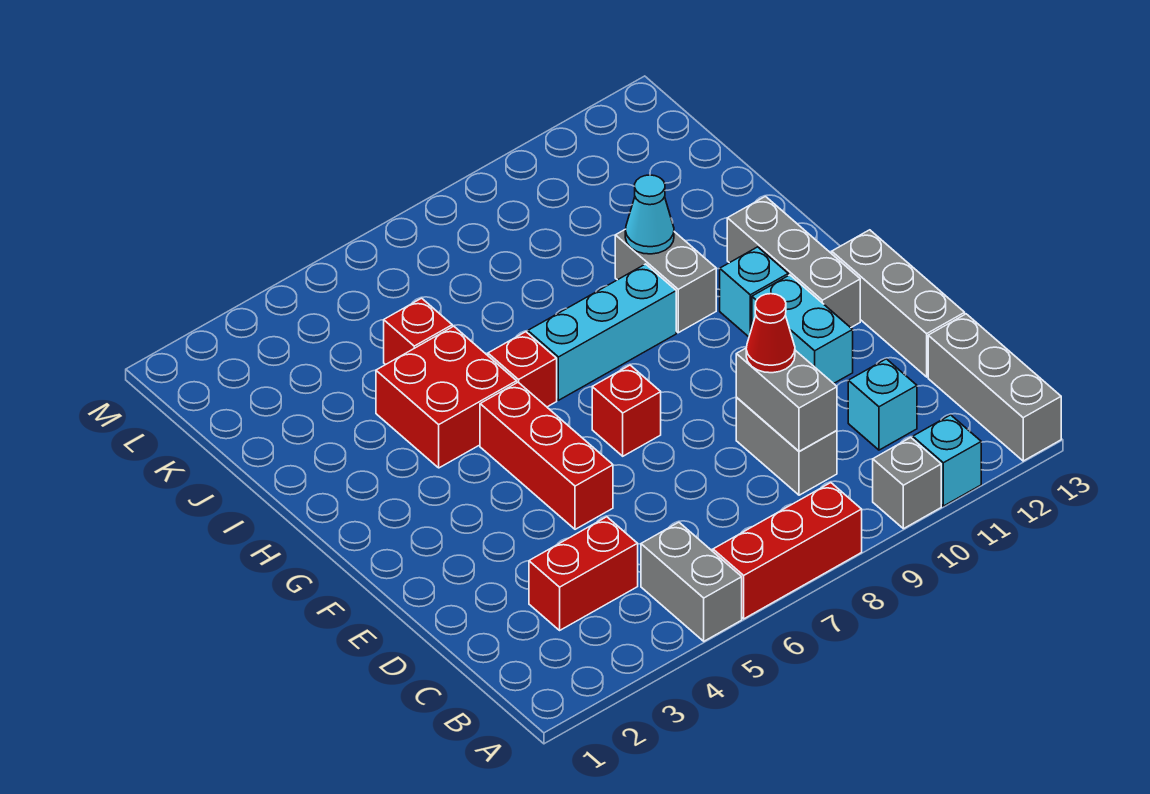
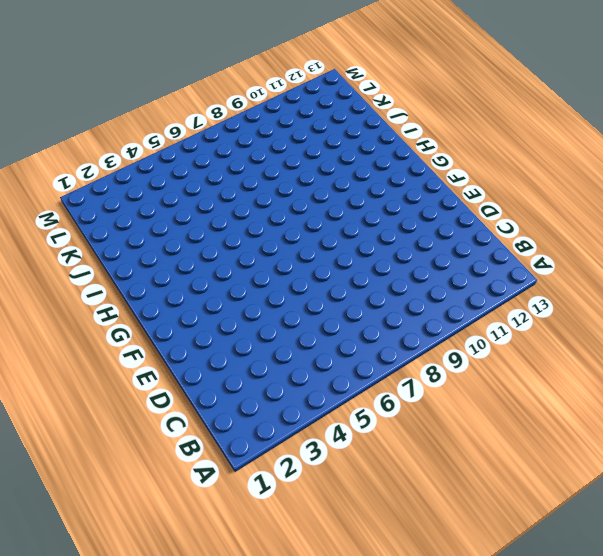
none -> grey brick A5:B5 level 1
none -> red brick A6:A8 level 1
none -> grey brick A10 level 1

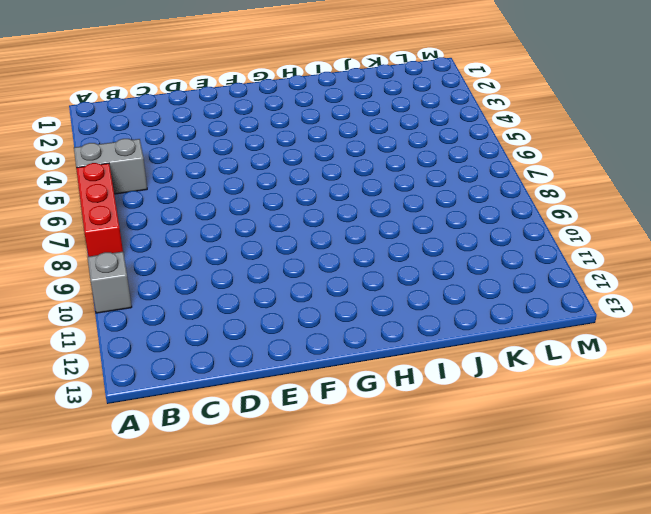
none -> cyan brick A11 level 1
none -> grey brick A13:C13 level 1
none -> red brick C3:C4 level 1

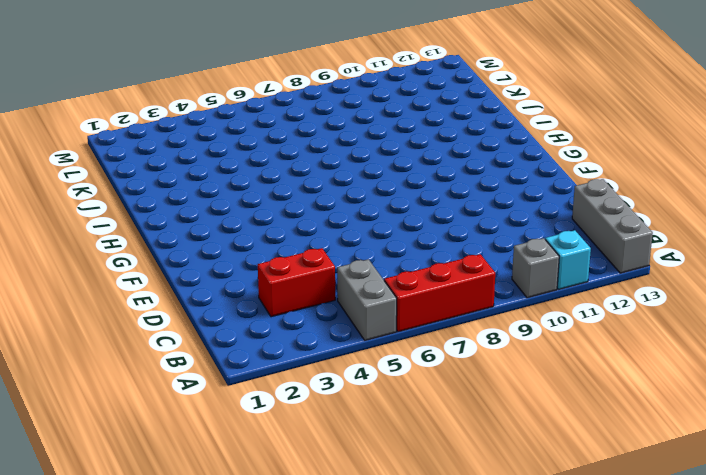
none -> grey brick C9:D9 level 1
none -> cyan brick C11 level 1
none -> grey brick D13:F13 level 1

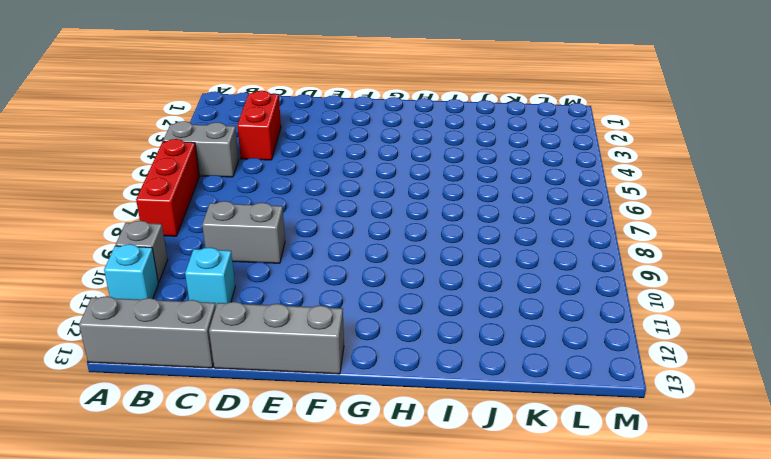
none -> red brick E5:G5 level 1
none -> cyan brick E11:F11 level 1
none -> red brick F7 level 1

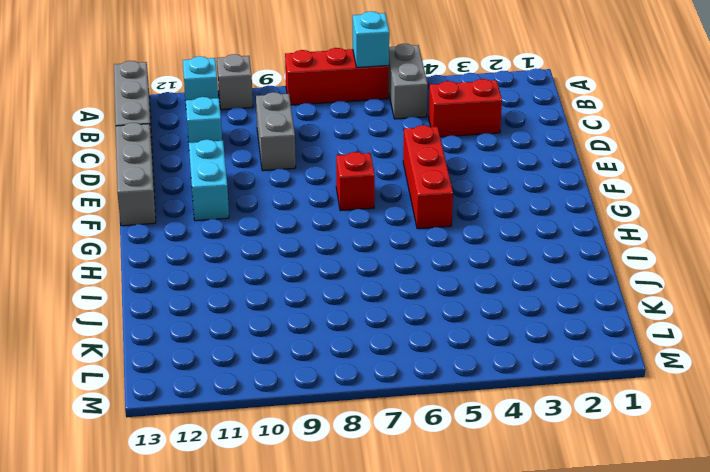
cyan brick A6 level 2 -> cyan brick G11 level 1
none -> grey brick F12:H12 level 1
none -> red brick H4:I5 level 1
none -> red brick H6 level 1

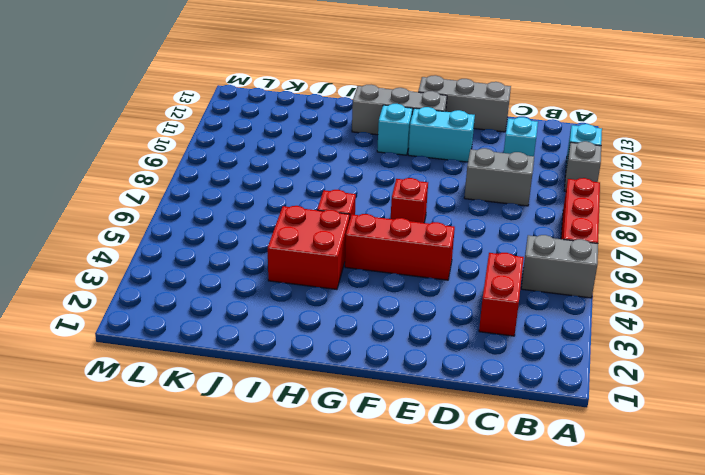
none -> grey brick A13:C13 level 1
none -> cyan brick H7:H9 level 1
none -> grey brick H10:I10 level 1

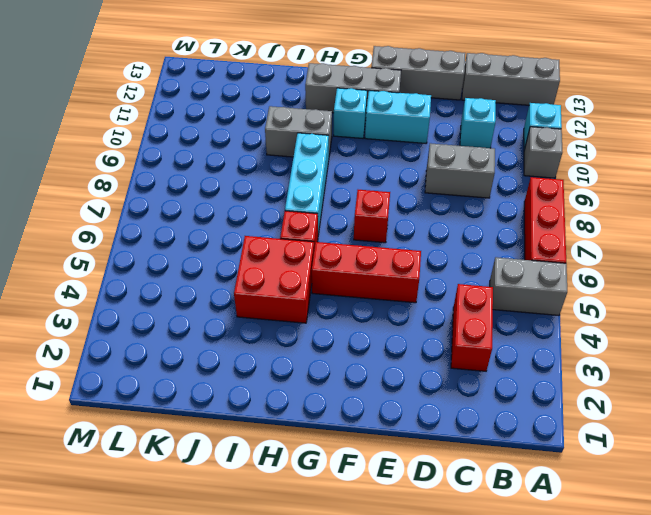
none -> red brick J5 level 1
none -> grey brick C9:D9 level 2
none -> cyan cone I10 level 2

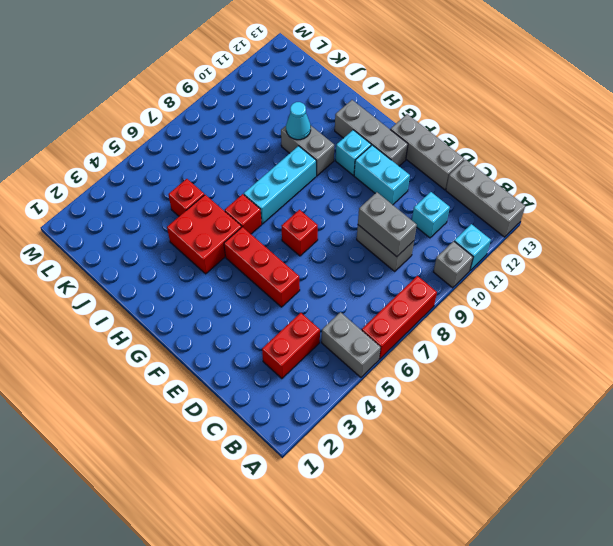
none -> red cone D9 level 3

